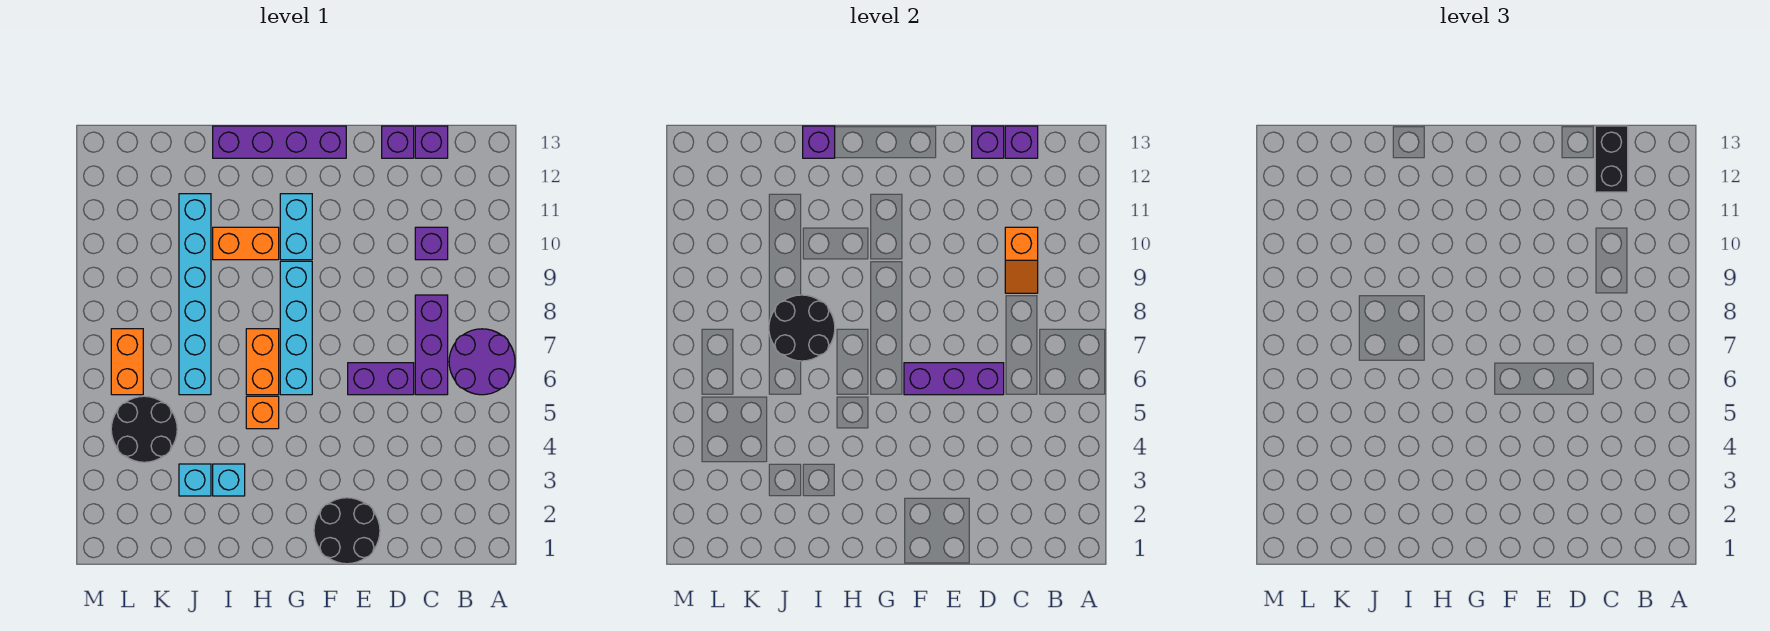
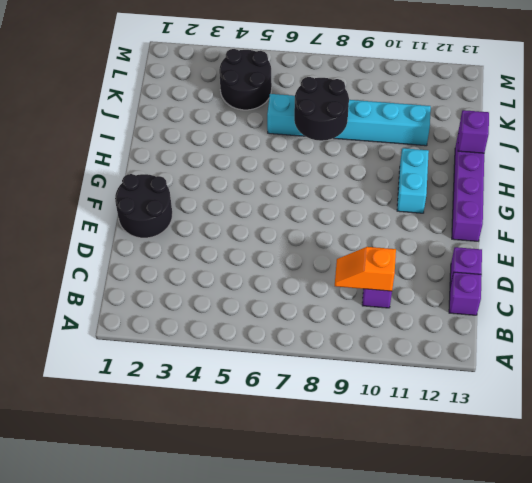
cyan brick G11:H11 level 1 -> cyan brick G10:G11 level 1
none -> purple round brick A6:B7 level 1
none -> purple brick C6:C8 level 1
none -> purple brick D6:E6 level 1

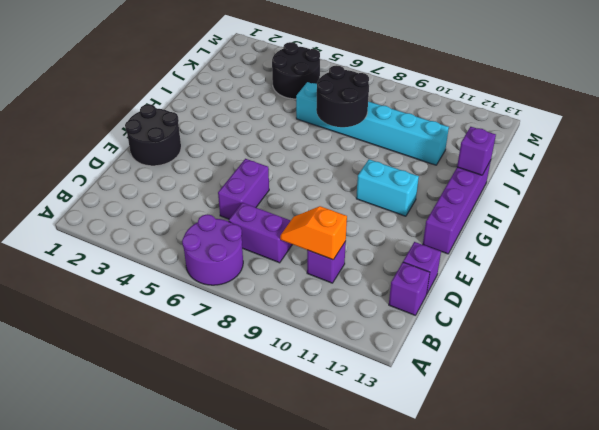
purple brick C7:C8 level 1 -> purple brick C6:C8 level 1
none -> cyan brick G6:G9 level 1
none -> orange brick H5 level 1
none -> orange brick H6:H7 level 1

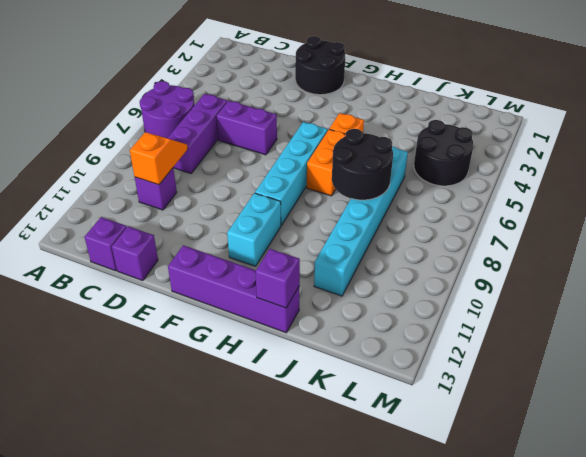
none -> orange brick H10:I10 level 1
none -> cyan brick I3 level 1
none -> cyan brick J3 level 1

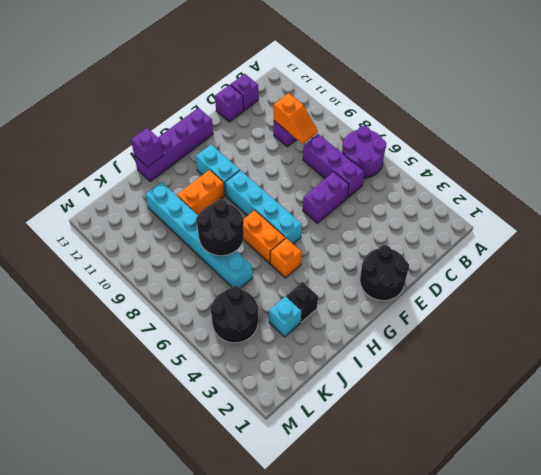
black brick I3 level 1 -> cyan brick I3 level 1
none -> orange brick L6:L7 level 1
none -> purple brick C13 level 2
none -> purple brick D6:F6 level 2

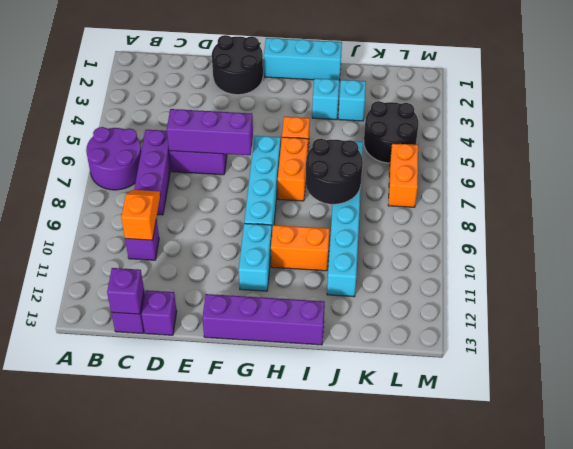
cyan brick G1:I1 level 1 -> none
none -> purple brick D13 level 2
none -> purple brick I13 level 2
none -> black brick C12:C13 level 3

